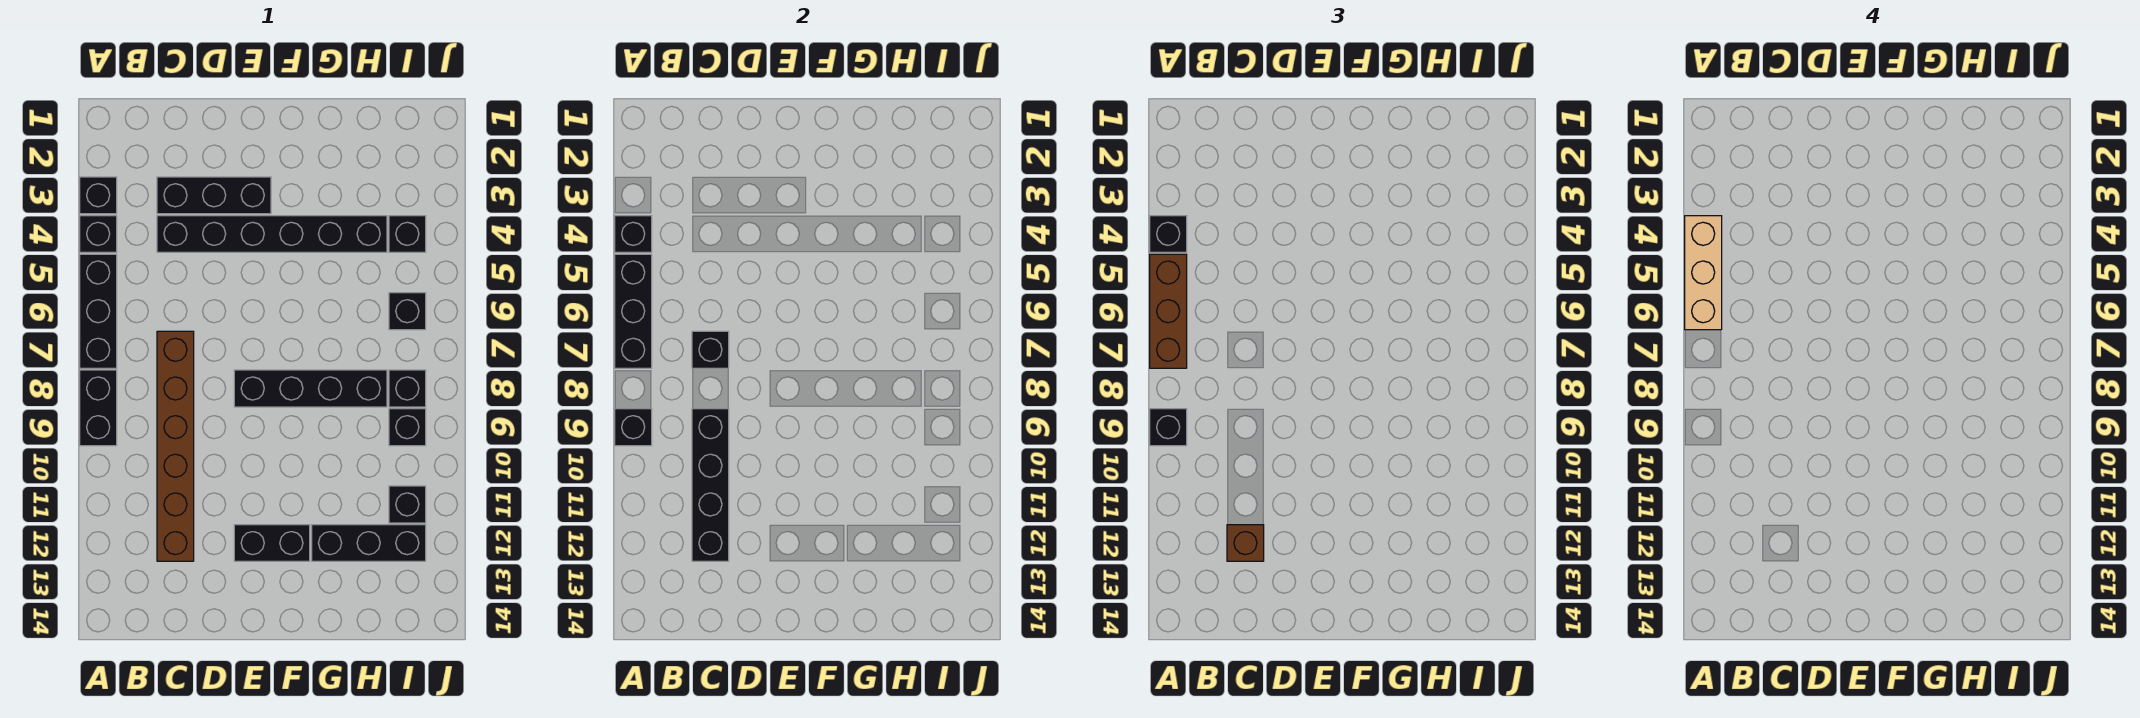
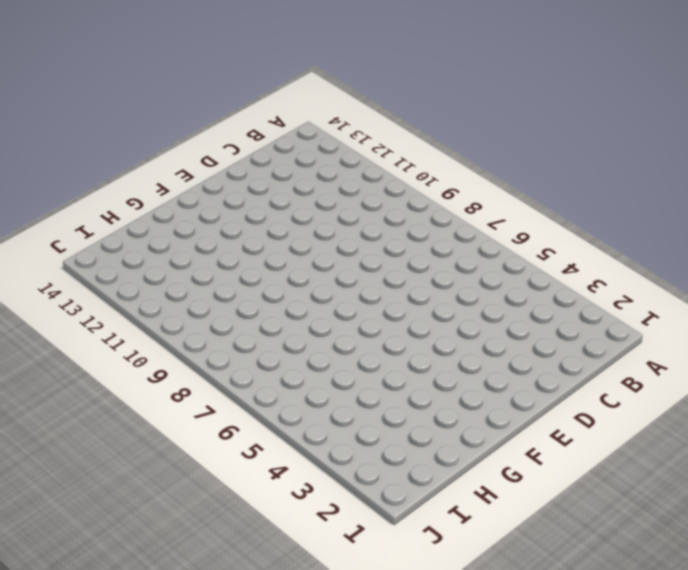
none -> black brick A3 level 1
none -> black brick A4 level 1
none -> black brick A5:A7 level 1

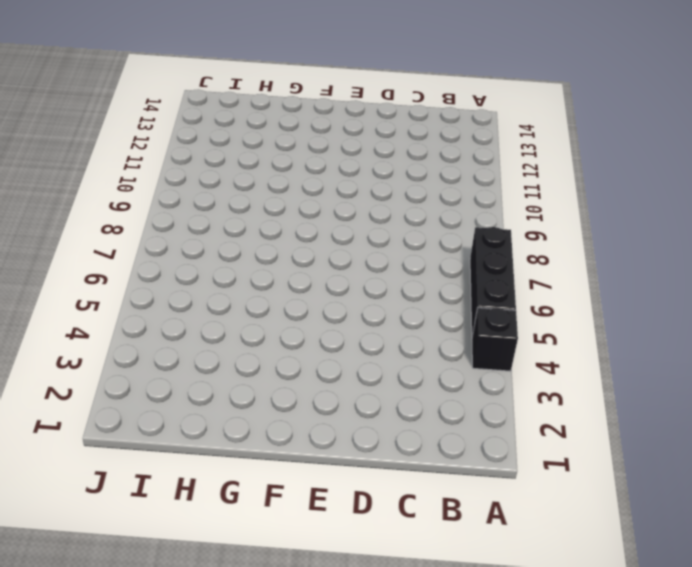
none -> black brick A3 level 1
none -> black brick A8:A9 level 1
none -> black brick C3:E3 level 1

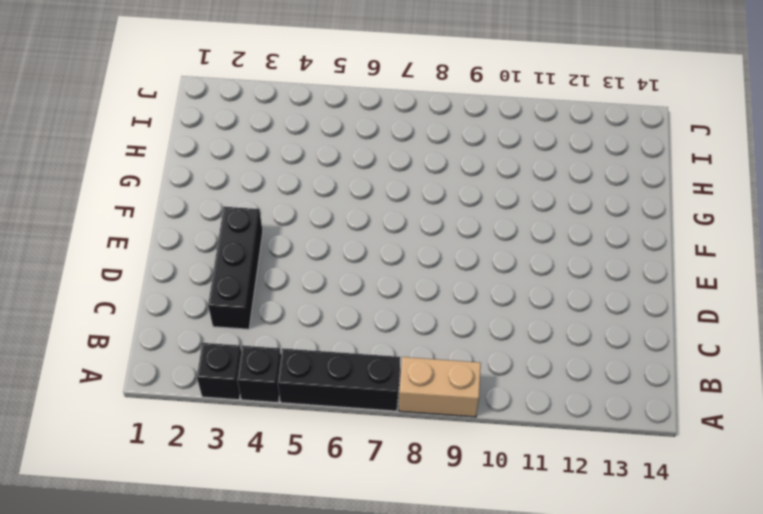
tan brick A8:A9 level 1 -> black brick A8:A9 level 1
none -> black brick C4:H4 level 1
none -> brown brick C7:C12 level 1
none -> black brick E8:H8 level 1

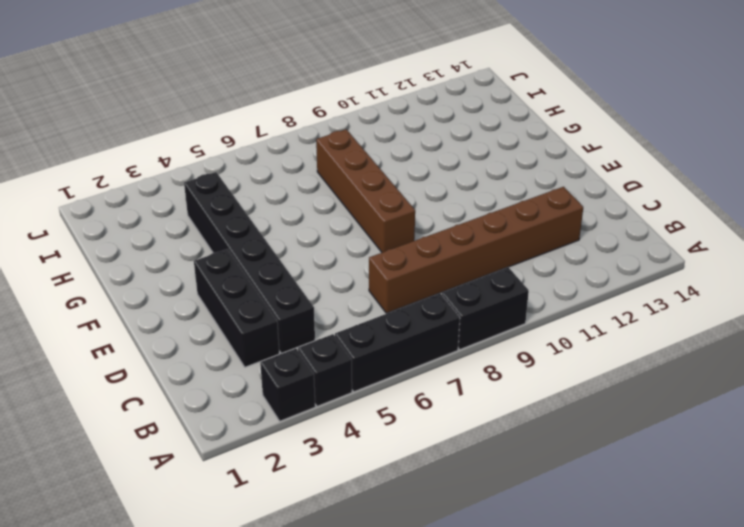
brown brick E8:H8 level 1 -> black brick E8:H8 level 1
none -> black brick E12:F12 level 1
none -> black brick G12:I12 level 1
none -> black brick I4 level 1

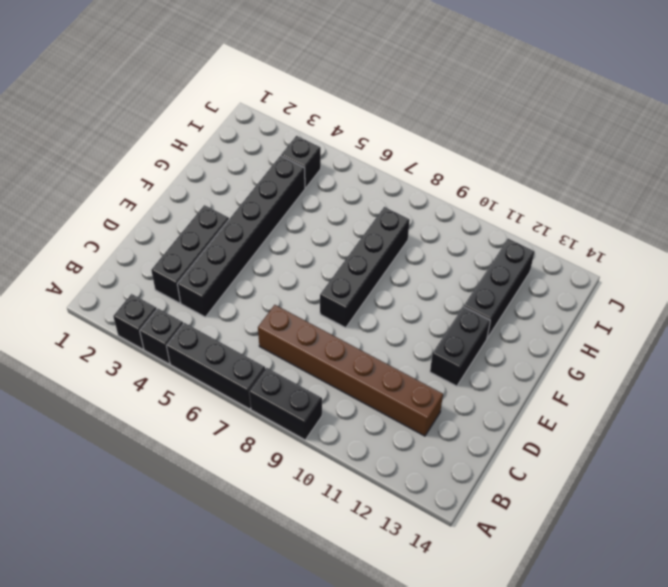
none -> black brick I6 level 1
none -> black brick I8 level 1
none -> black brick I9 level 1

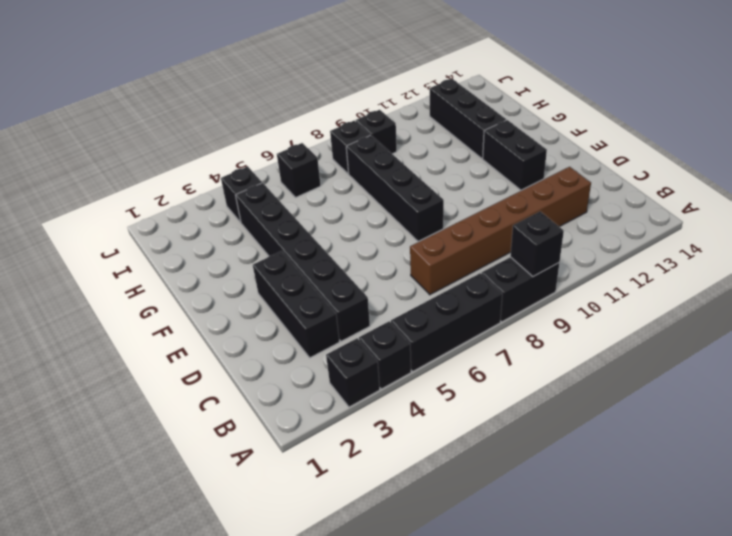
none -> black brick I11 level 1
none -> black brick A4 level 2
none -> black brick A5:A7 level 2

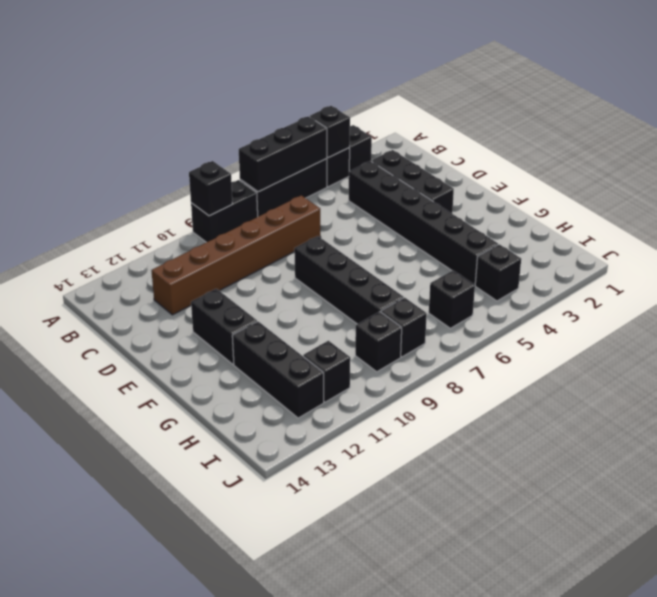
none -> black brick C7 level 2
none -> black brick C9:C12 level 2
none -> black brick A4 level 3

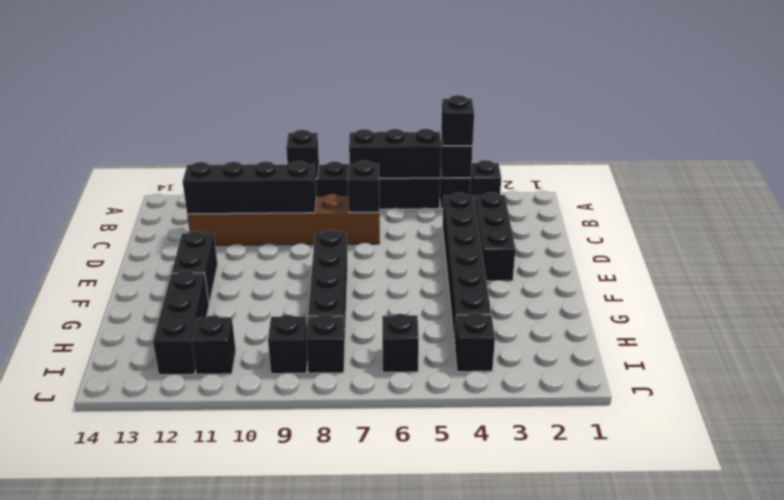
none -> brown brick A5:A7 level 3
none -> black brick A9 level 3
none -> brown brick C12 level 3

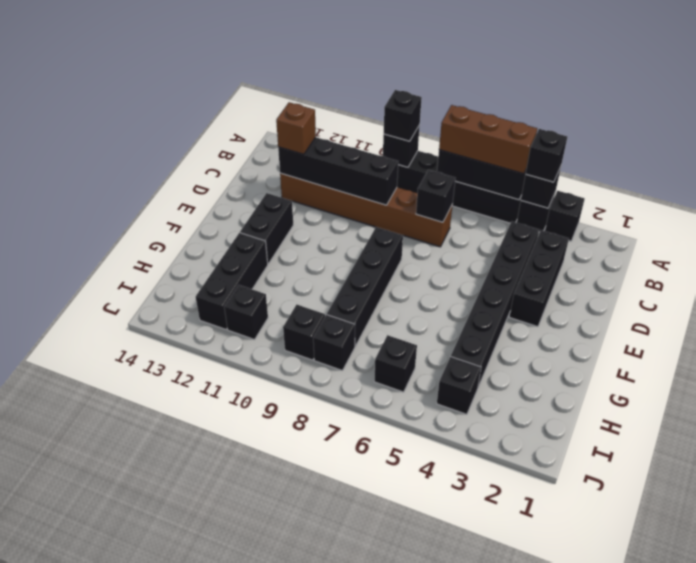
none -> tan brick A4:A6 level 4

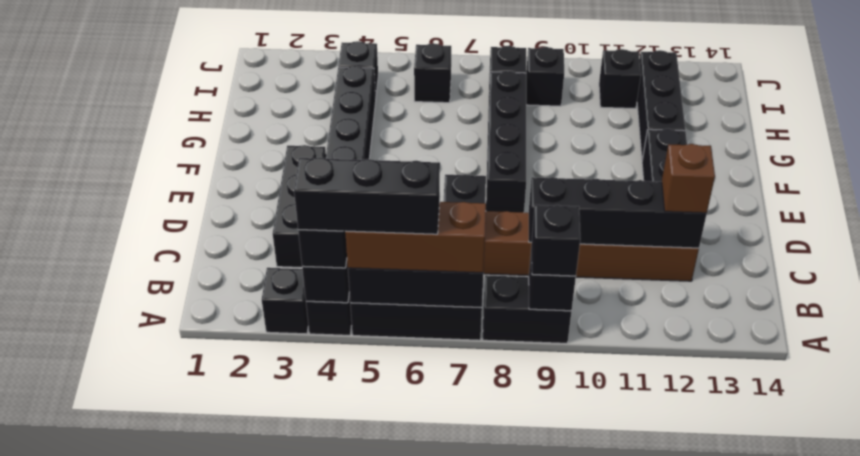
black brick A4:A6 level 4 -> tan brick A4:A6 level 4

